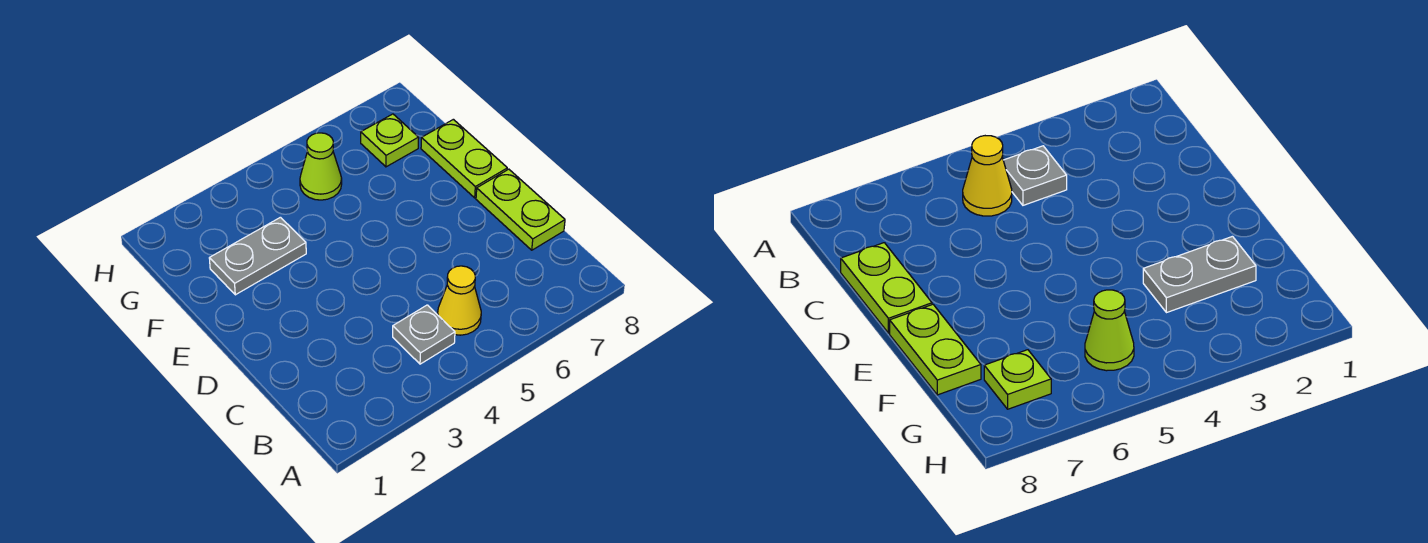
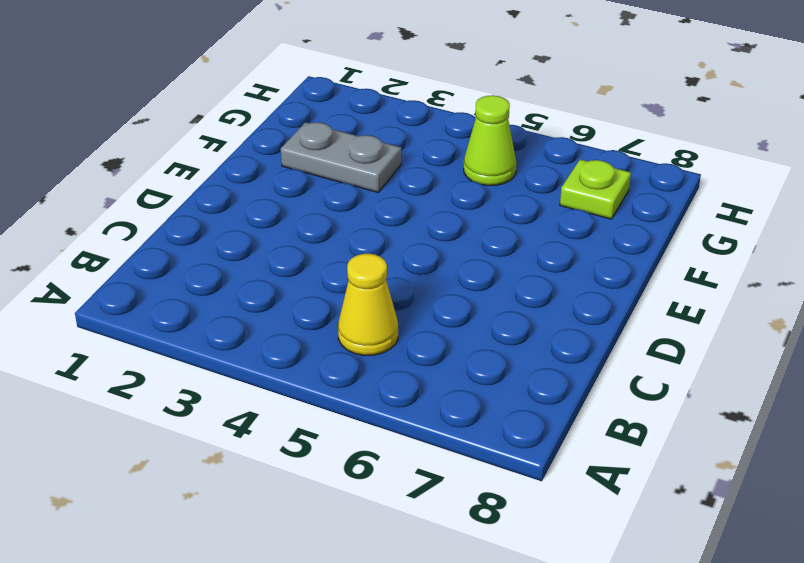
none -> grey plate B4 level 1
none -> lime plate C8:D8 level 1

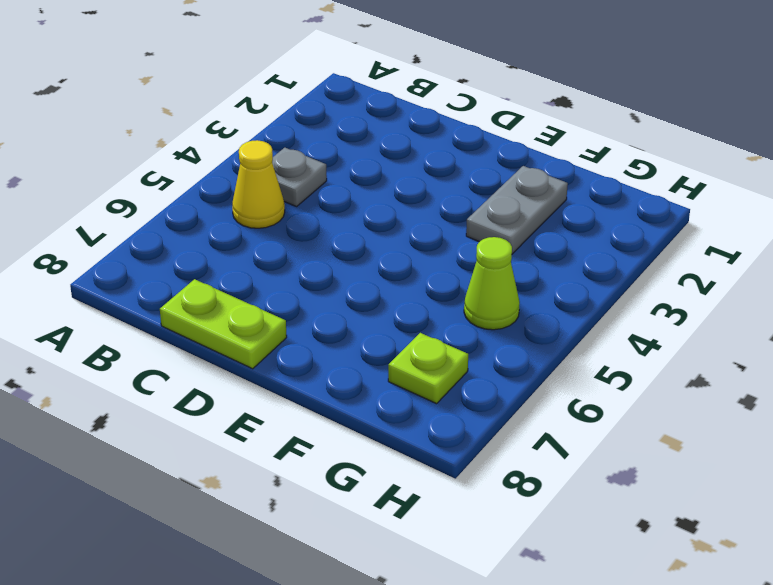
none -> lime plate E8:F8 level 1

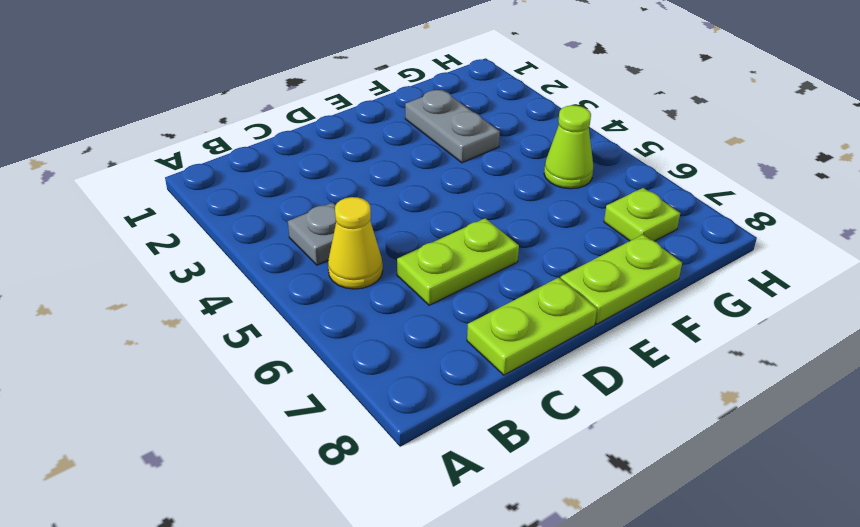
lime plate C6:D6 level 1 -> none

